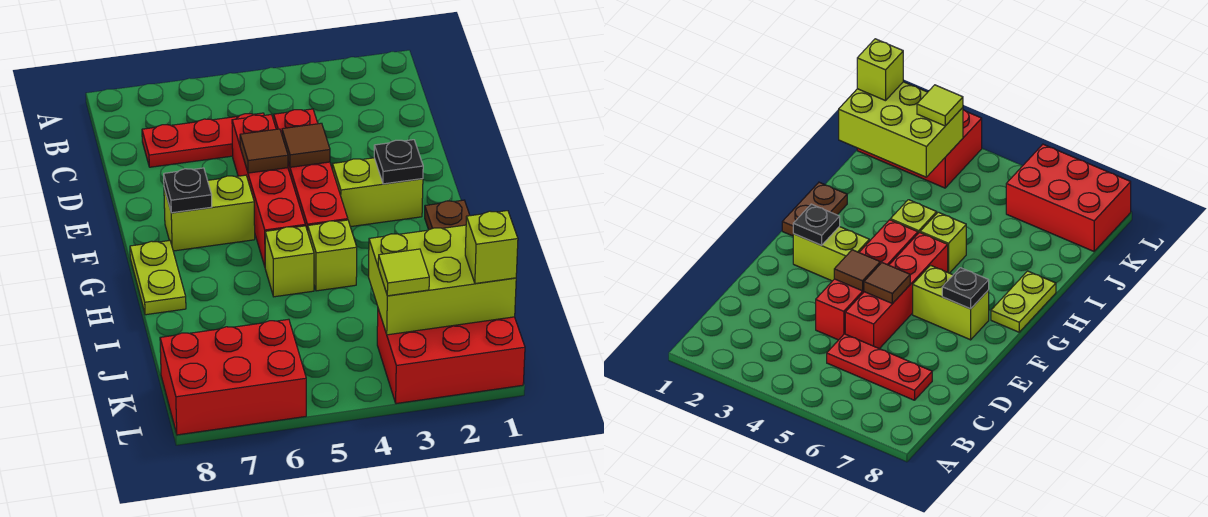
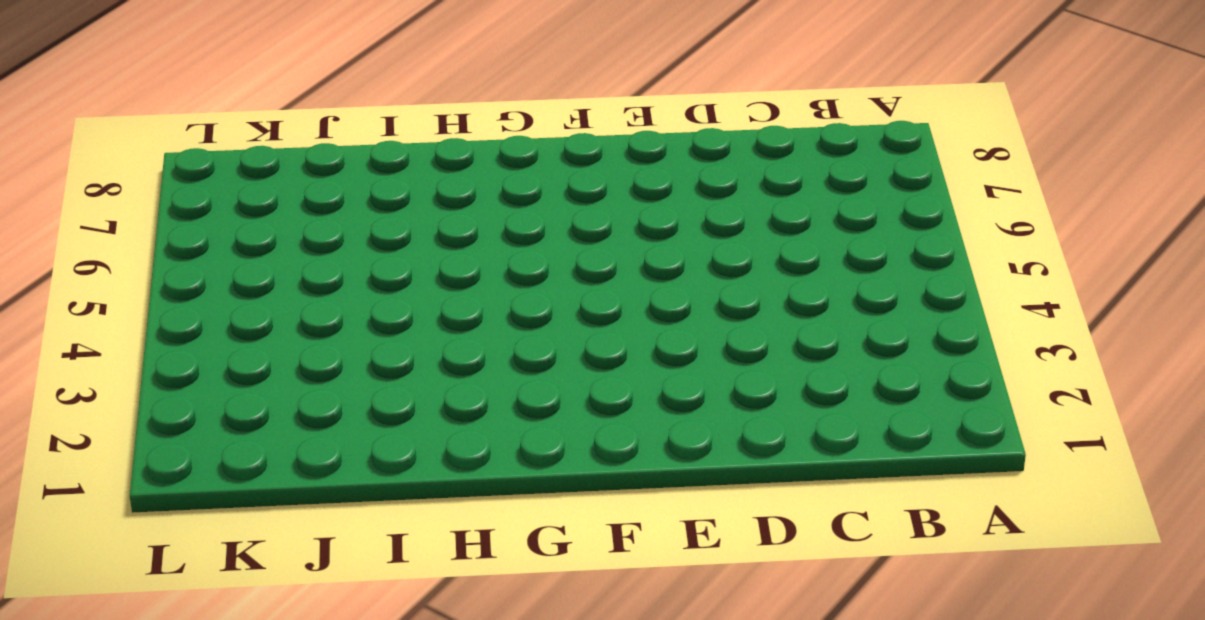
none -> red plate C5:C7 level 1
none -> red brick D4:G4 level 1
none -> red brick D5:G5 level 1

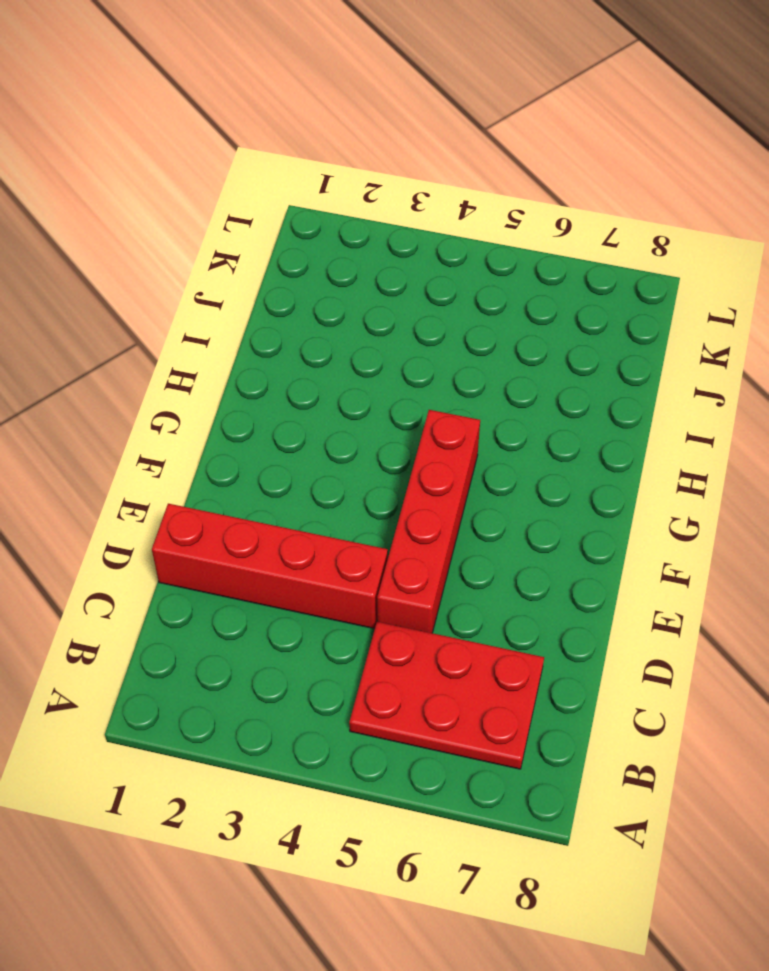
red plate B5:C7 level 1 -> red plate C5:C7 level 1
red brick D1:D4 level 1 -> red brick D4:G4 level 1
none -> lime brick F2:F3 level 1
none -> lime brick F6:F7 level 1
none -> brown plate G1:H1 level 1

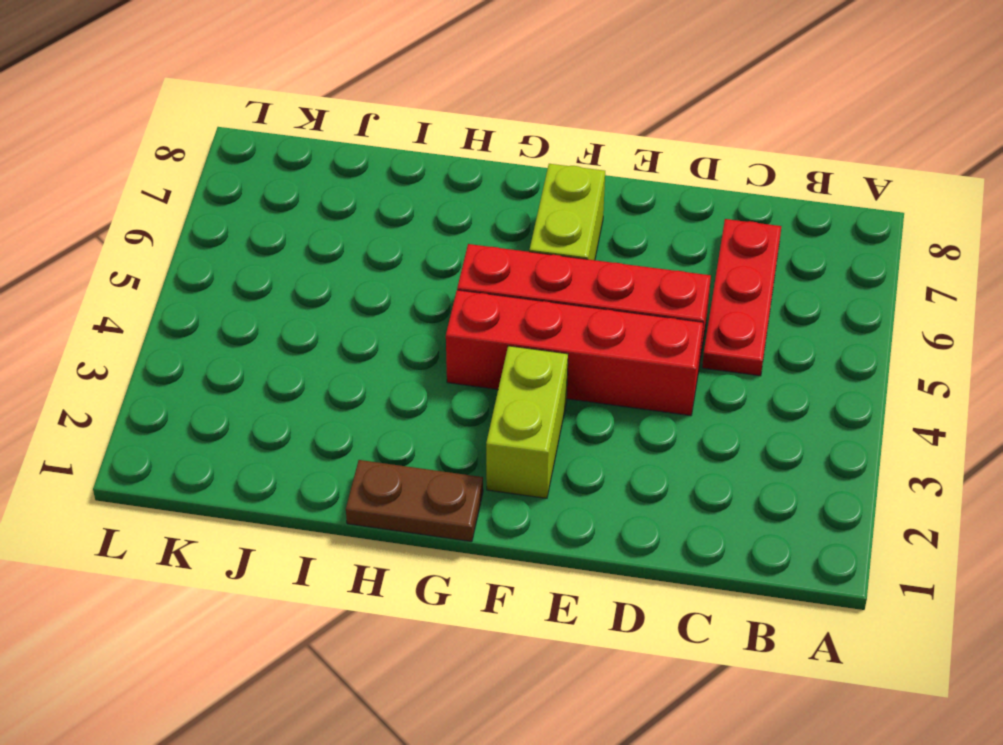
none -> lime plate G8:H8 level 1
none -> lime brick H4 level 1
none -> lime brick H5 level 1

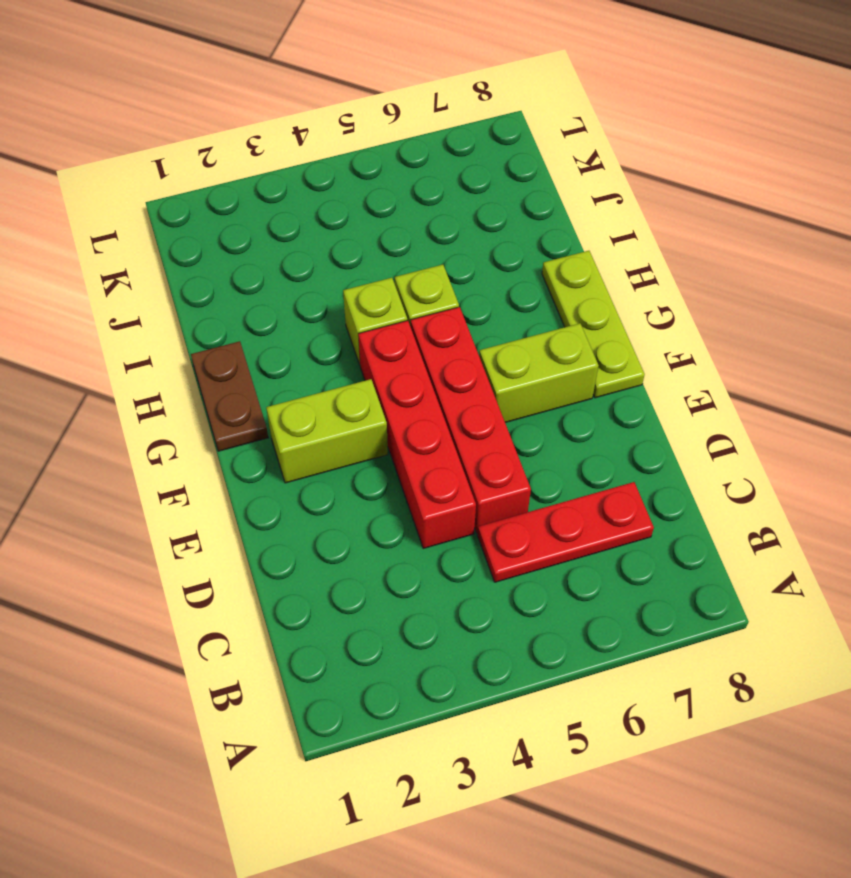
lime plate F8:H8 level 1 -> lime plate G8:H8 level 1
none -> red brick K1:L3 level 1
none -> red brick K6:L8 level 1
none -> brown tile E4 level 2

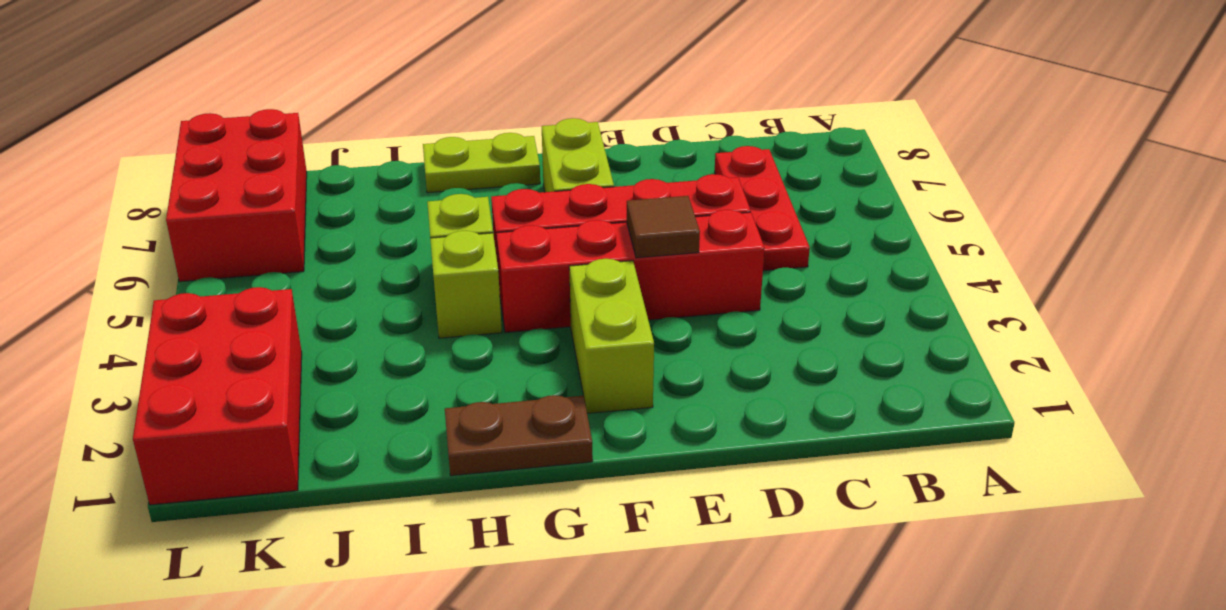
none -> brown tile E5 level 2
none -> black plate F2 level 2
none -> black plate F7 level 2

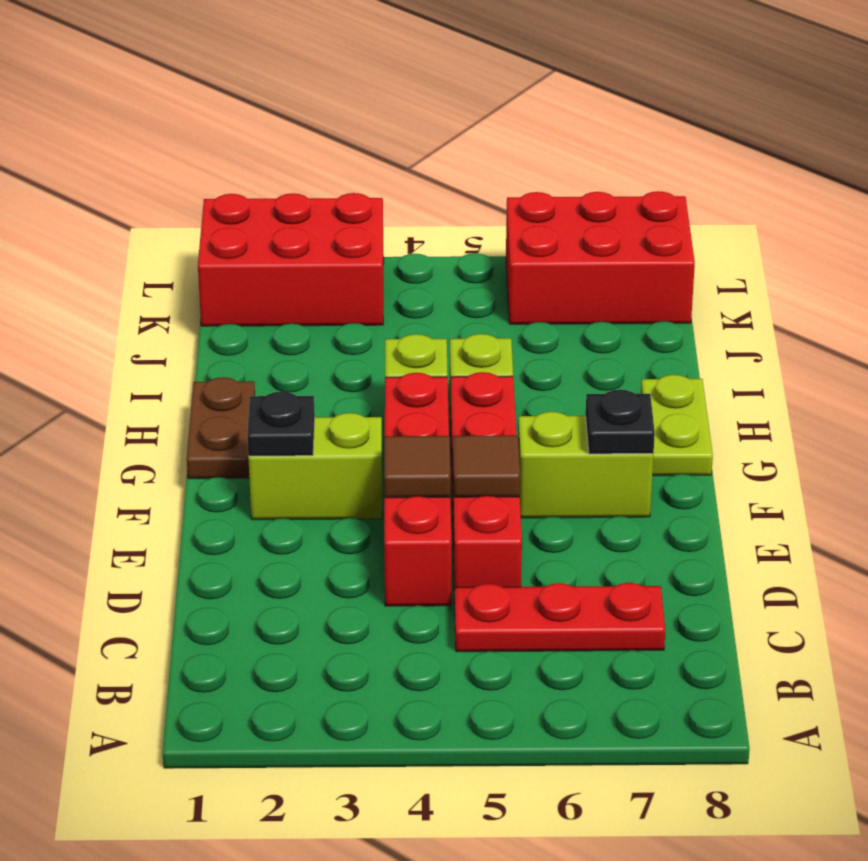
none -> lime brick J1:K3 level 2
none -> lime brick K1 level 3
none -> lime tile K3 level 3

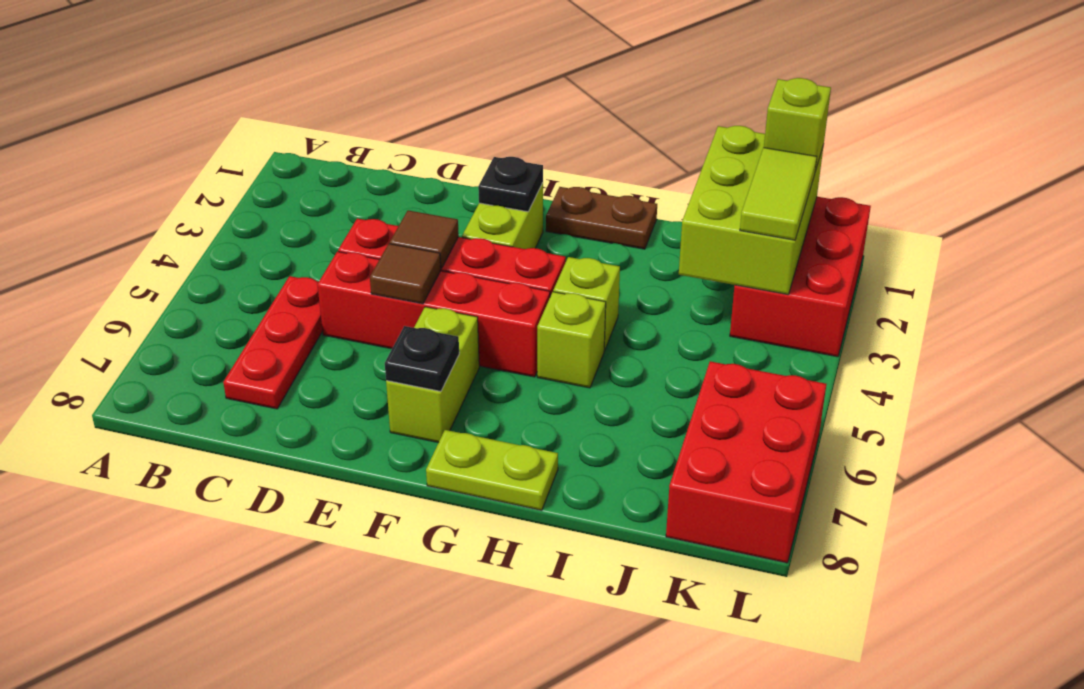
lime tile K2:K3 level 3 -> lime tile K3 level 3

